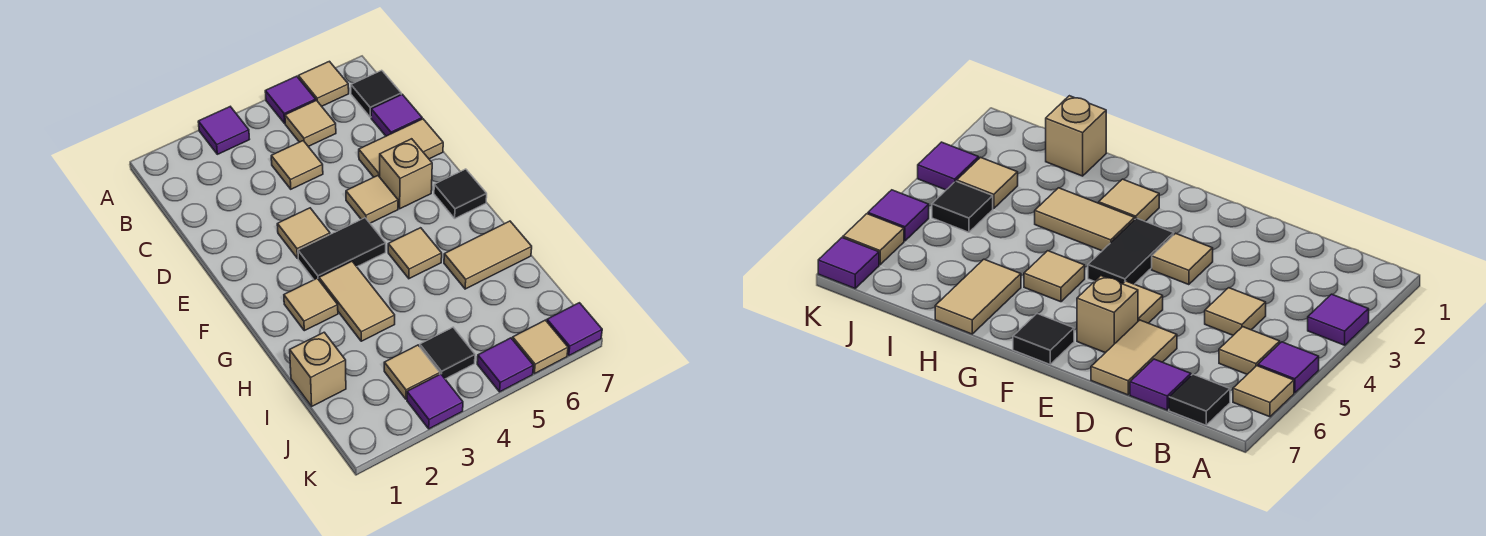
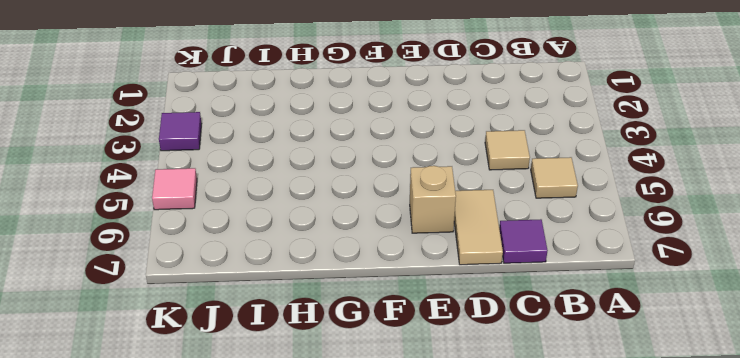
pink tile K5 level 1 -> purple tile K5 level 1
none -> purple tile A3 level 1
none -> purple tile A5 level 1
none -> tan tile A6 level 1

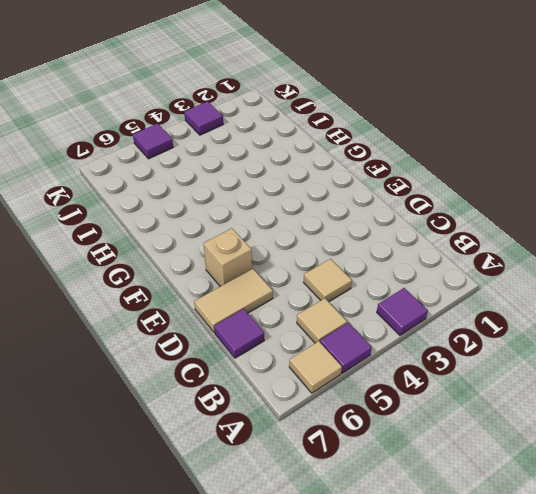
none -> black tile B7 level 1
none -> tan tile E3 level 1
none -> tan tile E5 level 1

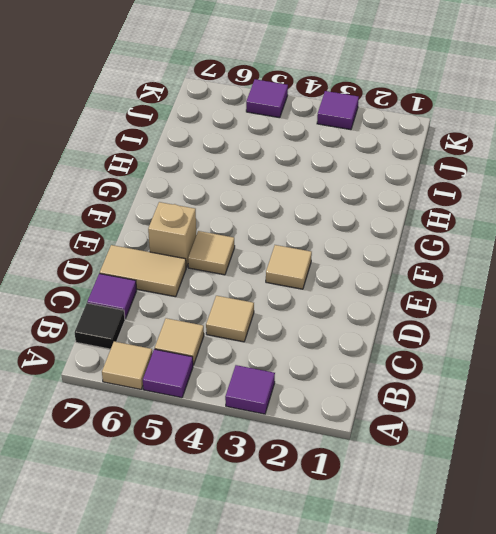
none -> black tile F3:F4 level 1
none -> black tile F7 level 1
none -> tan tile G2 level 1

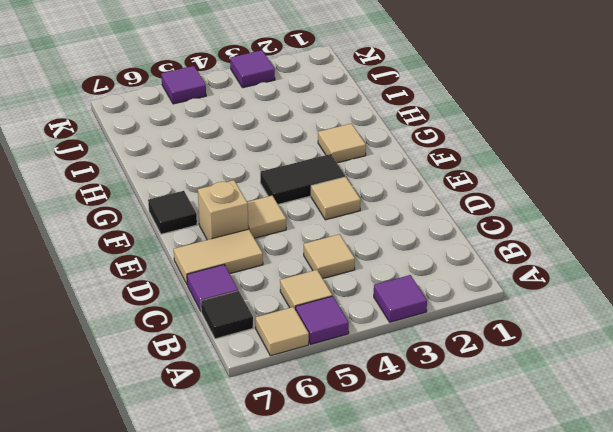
none -> tan tile G3:H3 level 1
none -> tan tile G5 level 1
none -> tan tile H6:H7 level 1

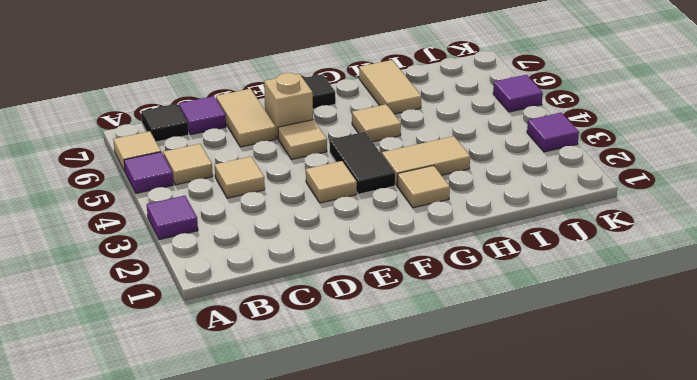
none -> tan brick I1 level 1
none -> tan tile J3 level 1
none -> black tile J4 level 1

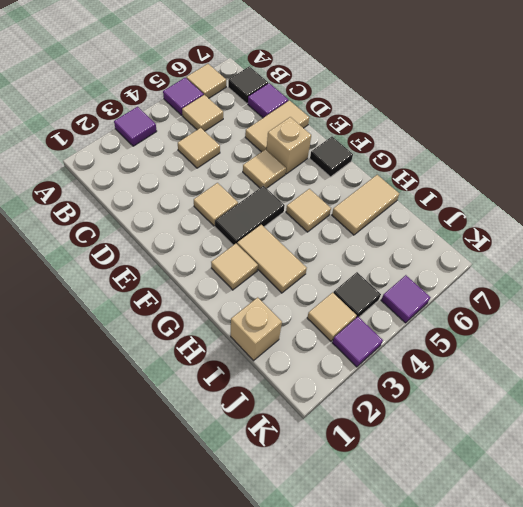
none -> tan tile K6 level 1
none -> purple tile K7 level 1

